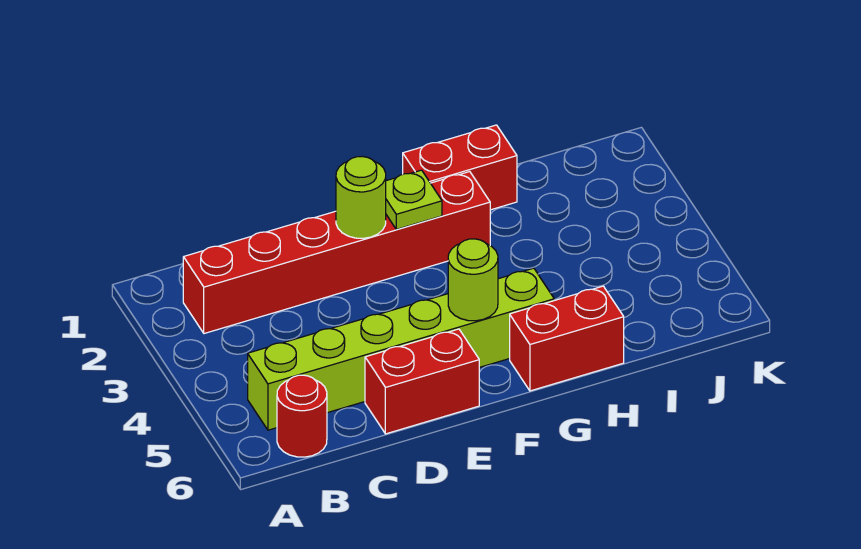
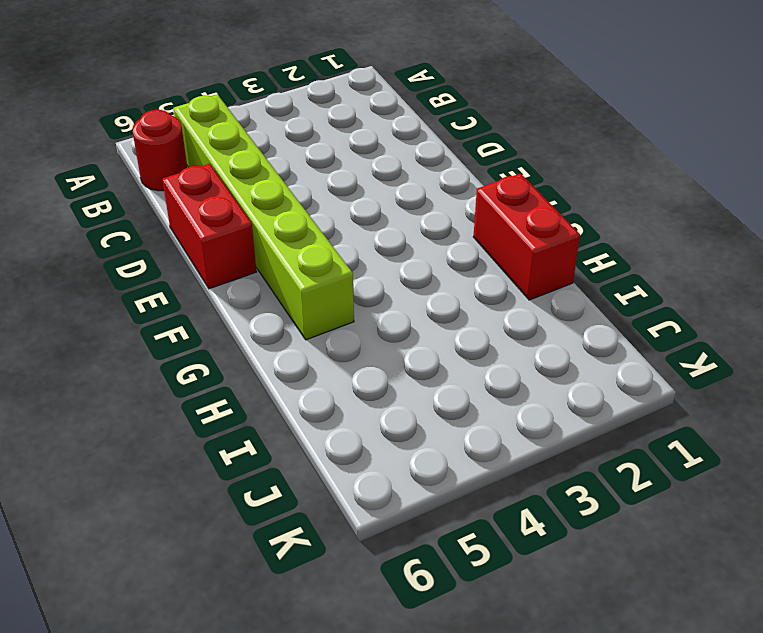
none -> red brick B2:G2 level 1
none -> red brick G6:H6 level 1

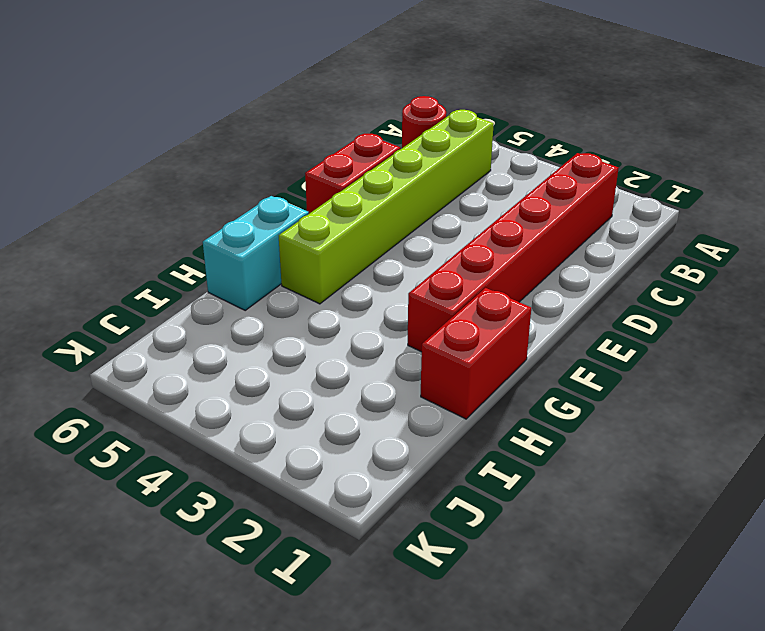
cyan brick G6:H6 level 1 -> red brick G6:H6 level 1
none -> lime round brick E2 level 2
none -> lime plate F2 level 2

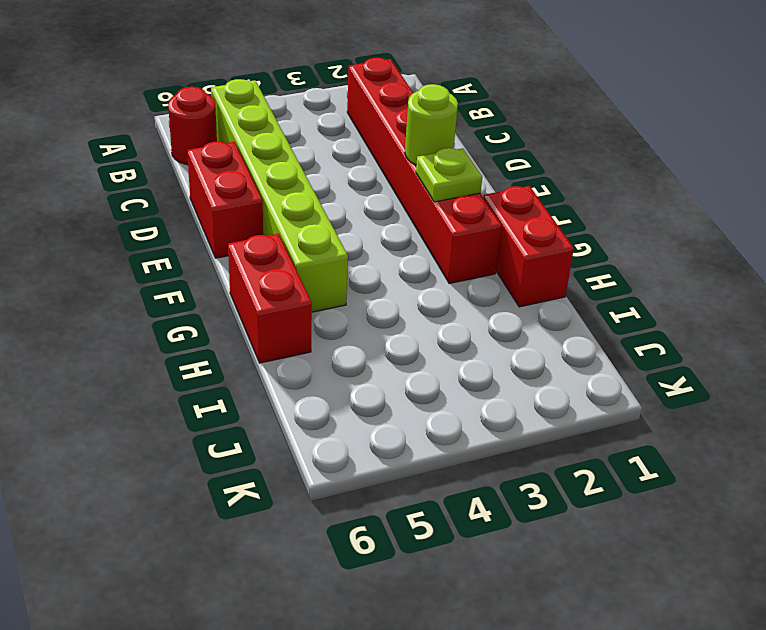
none -> lime round brick F5 level 2

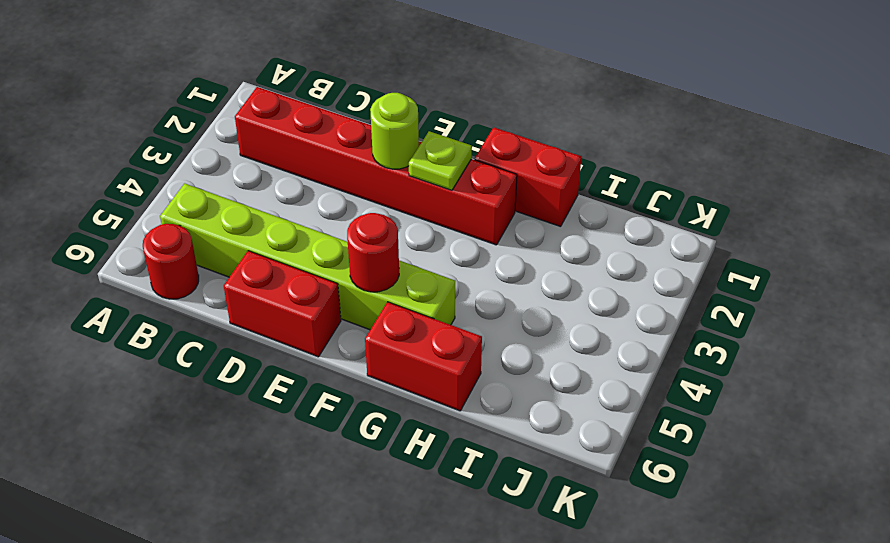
red round brick F5 level 2 -> lime round brick F5 level 2

